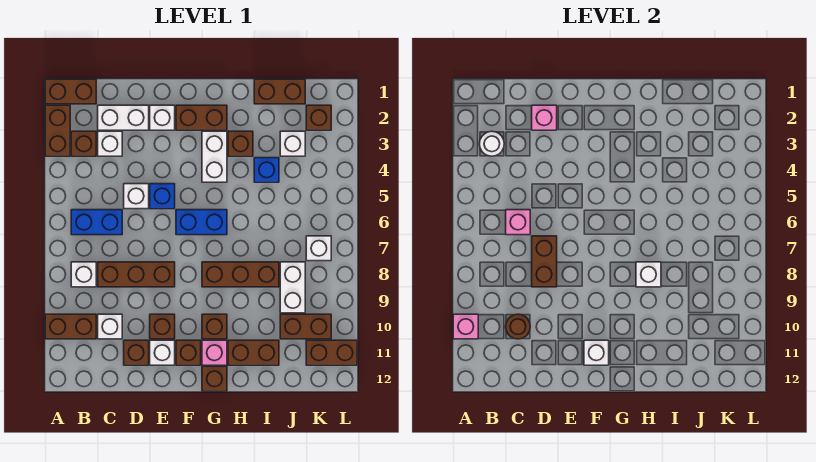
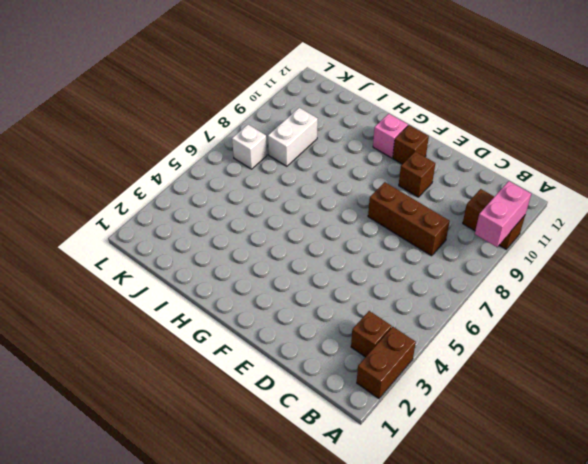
pink brick A9:A10 level 2 -> pink brick A10 level 2
none -> brown brick A1:B1 level 1
none -> blue brick B6:C6 level 1
none -> white brick B8 level 1
none -> white brick C2:D2 level 1

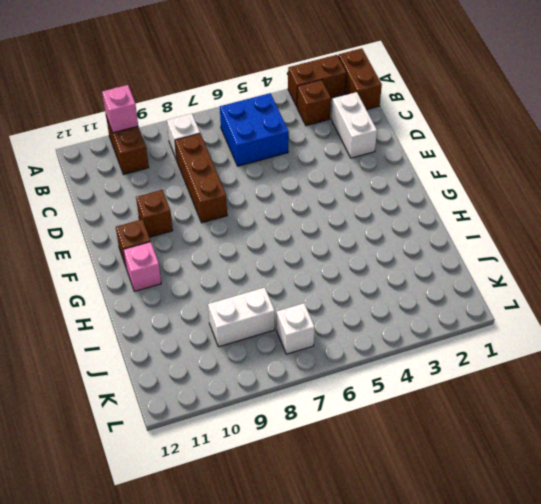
blue brick B5:C6 level 1 -> blue brick B6:C6 level 1
none -> white brick C3 level 1
none -> white brick C10 level 1
none -> white brick D5 level 1
none -> brown brick D11 level 1

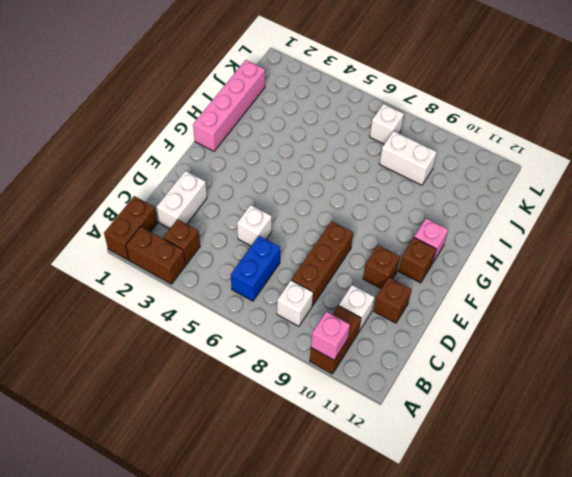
pink brick G1:J1 level 1 -> brown brick I1:J1 level 1
none -> white brick C3 level 1
none -> white brick E2 level 1
none -> blue brick E5 level 1
none -> white brick E11 level 1

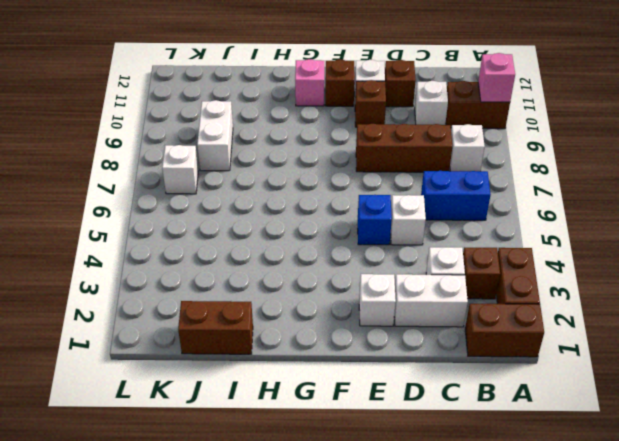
none -> brown brick F2:G2 level 1
none -> blue brick F6:G6 level 1
none -> white brick G3:G4 level 1
none -> brown brick G8:I8 level 1

